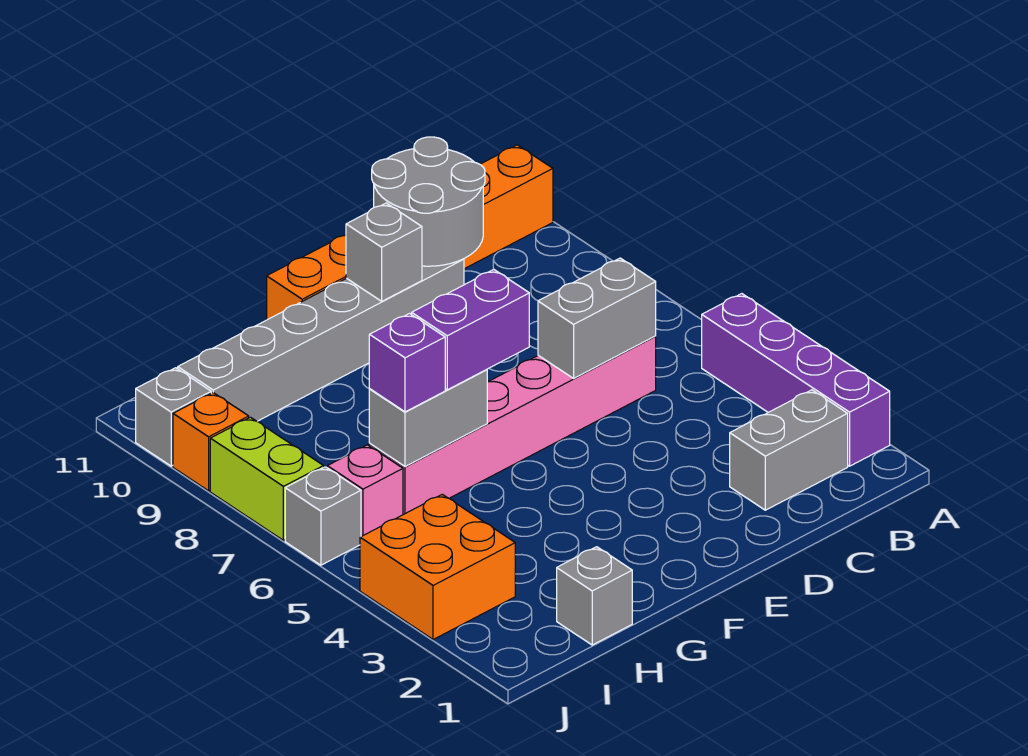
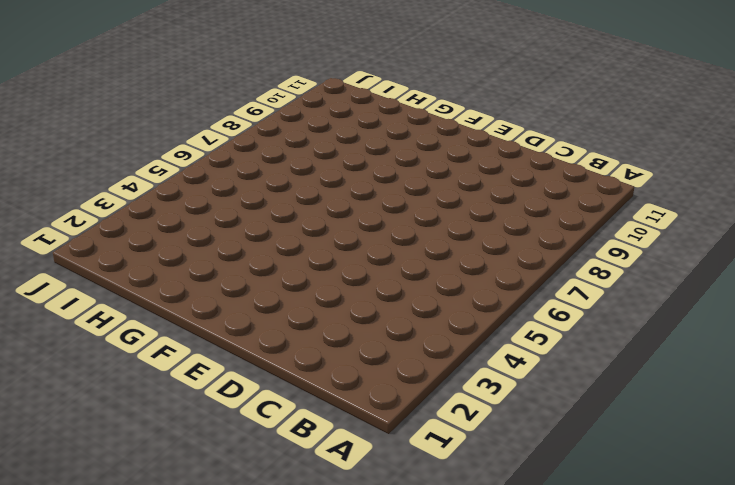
none -> purple brick A2:A5 level 1
none -> orange brick A11:F11 level 1
none -> grey brick B2:C2 level 1

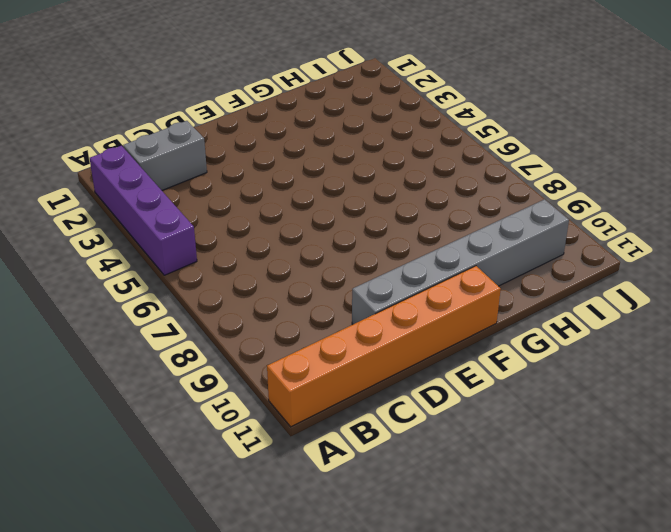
none -> pink brick C6:H6 level 1
none -> grey brick H1 level 1
none -> orange brick I3:J4 level 1

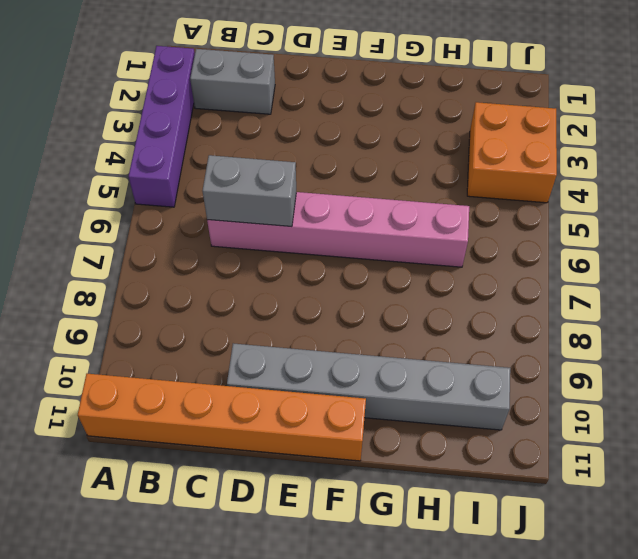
none -> grey brick H1 level 1
none -> pink brick I6 level 1
none -> grey brick J6 level 1

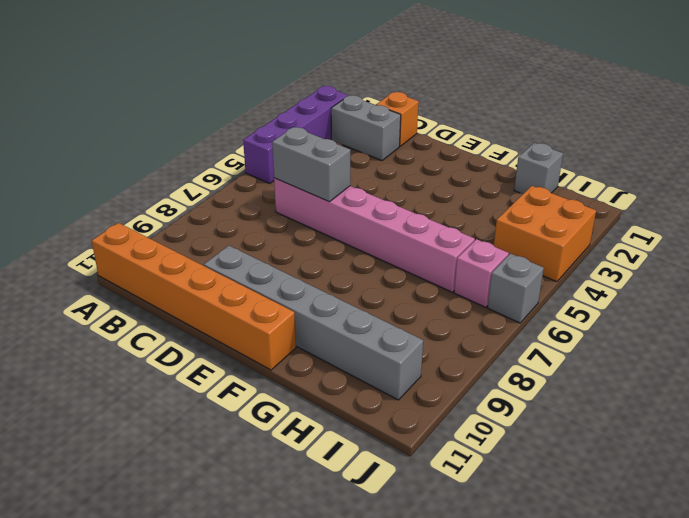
orange brick C1 level 1 -> orange brick J9 level 1
none -> lime brick J7:J8 level 1
none -> grey brick J10 level 1
none -> grey round brick C10:D11 level 2

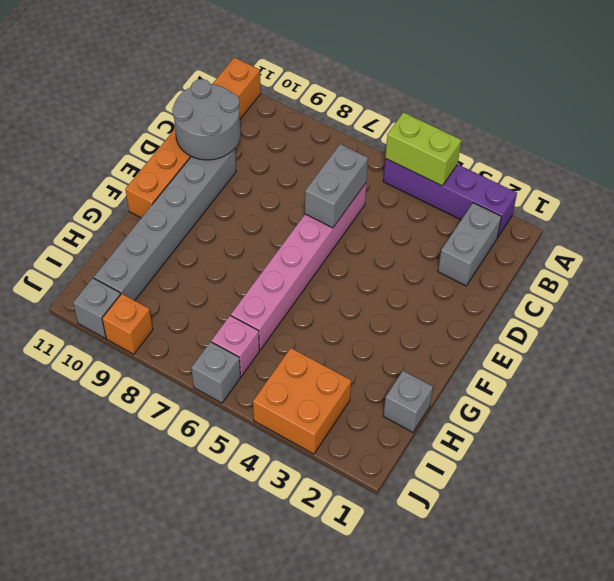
lime brick A4:A5 level 2 -> lime brick J7:J8 level 1
none -> grey brick E10 level 2
none -> grey brick G6:H6 level 2
none -> purple brick F6:G6 level 3

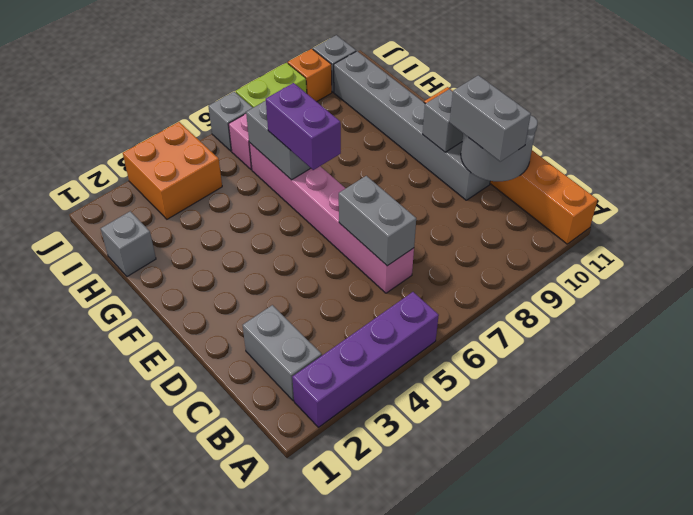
grey brick C10:D10 level 3 -> none
none -> purple brick H6 level 3

